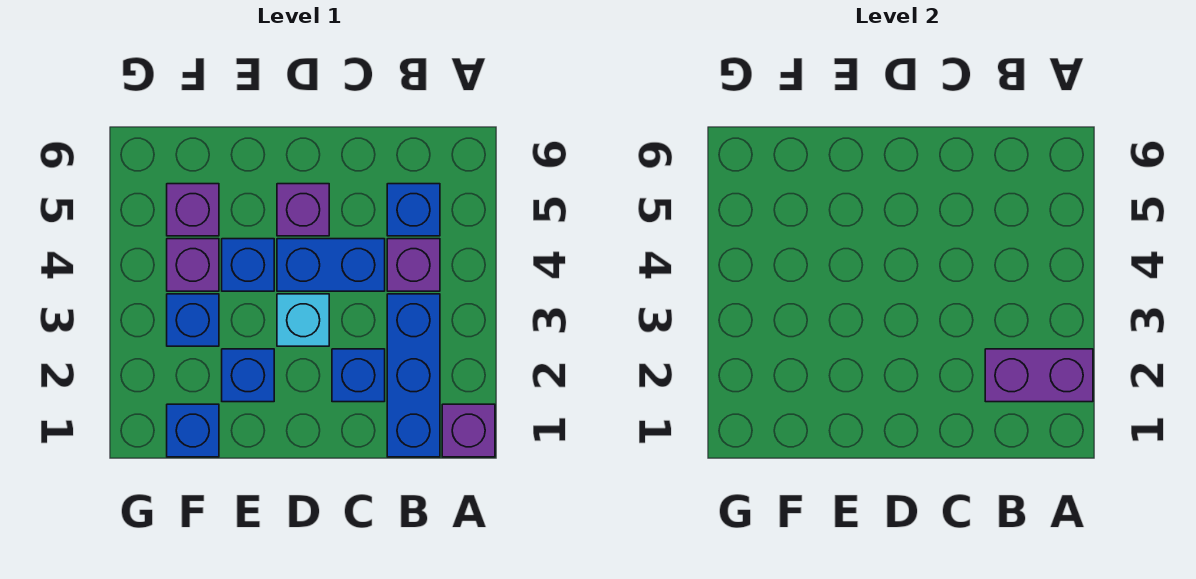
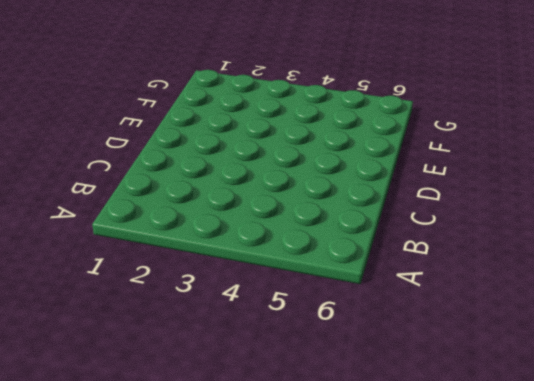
none -> purple brick A1 level 1
none -> blue brick B1:B3 level 1
none -> purple brick B4 level 1

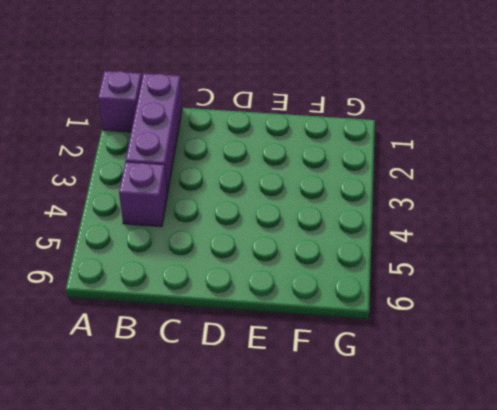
purple brick B1:B3 level 1 -> blue brick B1:B3 level 1
none -> blue brick B5 level 1
none -> blue brick C2 level 1
none -> blue brick C4:D4 level 1

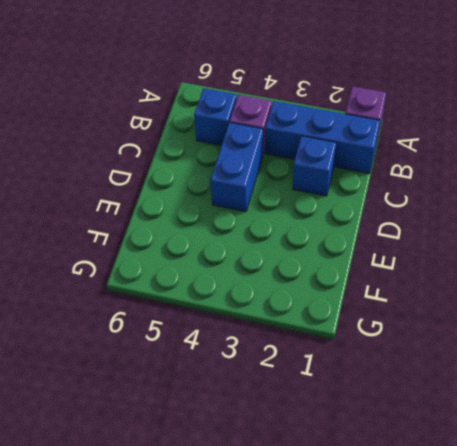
none -> cyan brick D3 level 1
none -> purple brick D5 level 1
none -> blue brick E2 level 1

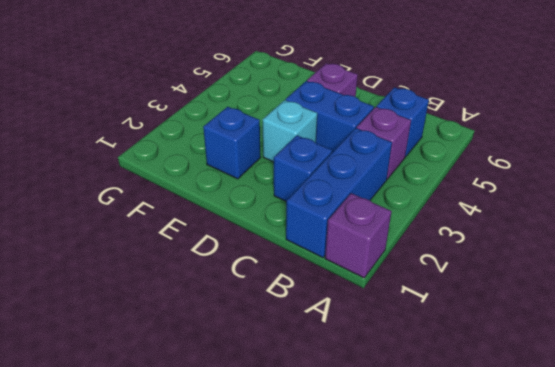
none -> blue brick E4 level 1
none -> blue brick F1 level 1
none -> blue brick F3 level 1

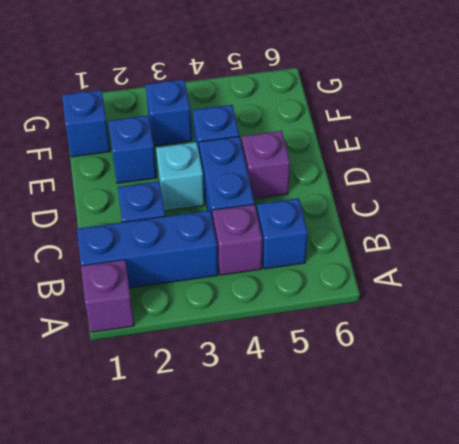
none -> purple brick F4 level 1
none -> purple brick F5 level 1
none -> purple brick A2:B2 level 2

